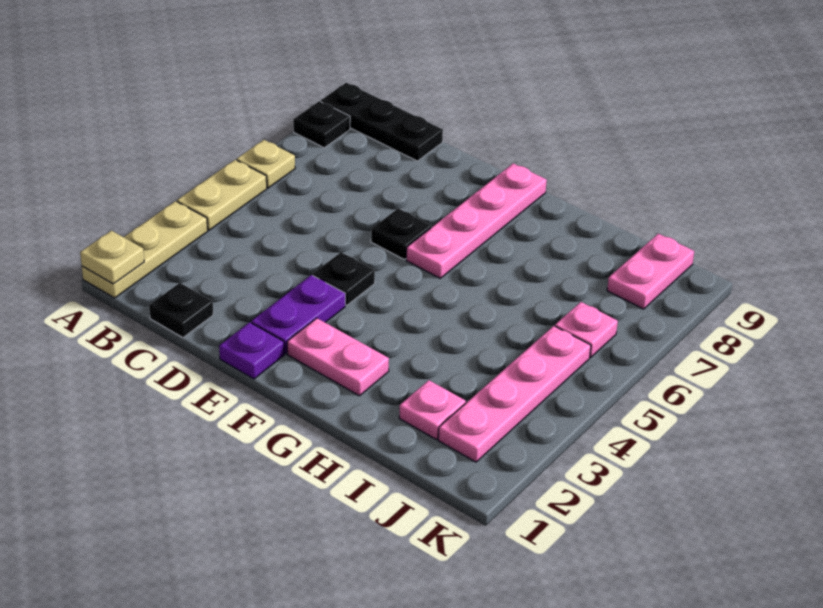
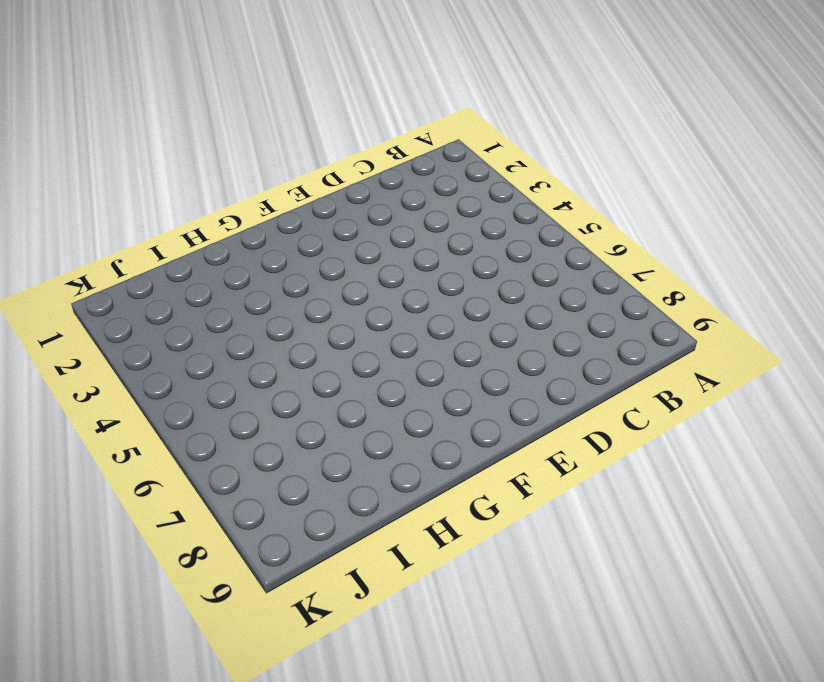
none -> tan plate A1:A3 level 1
none -> tan plate A4:A5 level 1
none -> tan plate A6 level 1

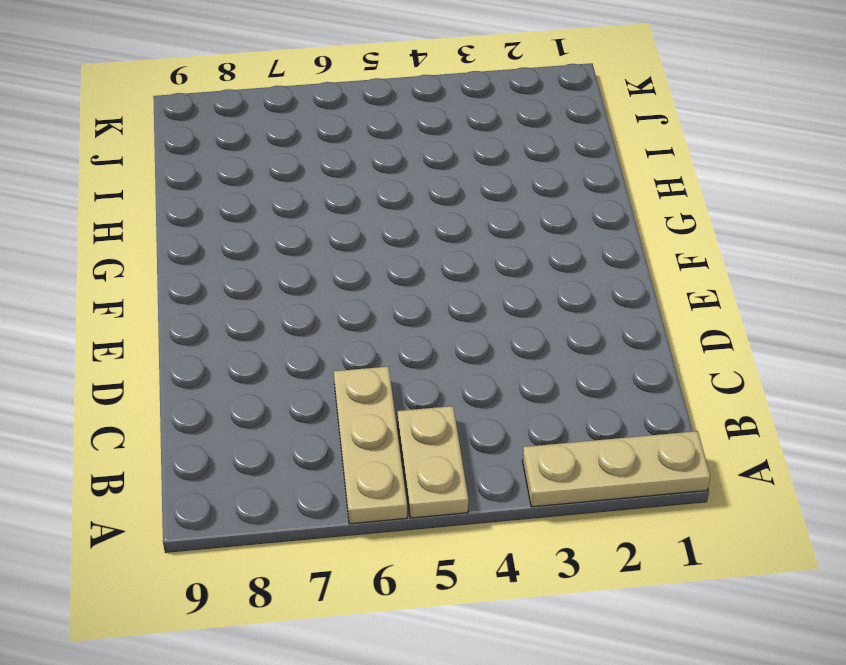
tan plate A5:B5 level 1 -> tan plate A4:A5 level 1
tan plate A6:C6 level 1 -> tan plate A6 level 1
none -> black plate A8 level 1
none -> black plate A9:C9 level 1
none -> black plate C1 level 1

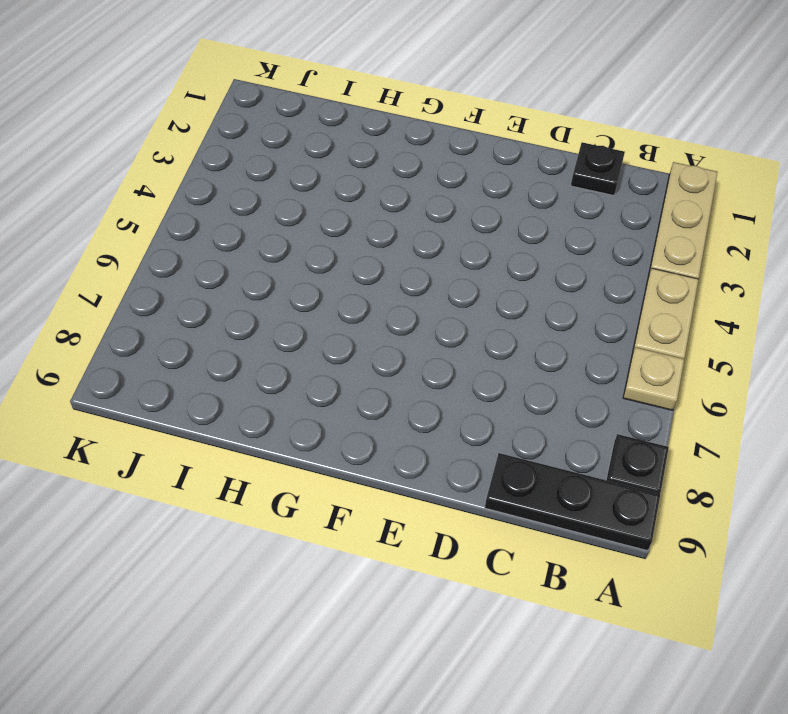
none -> purple plate E1 level 1
none -> purple plate E2:E3 level 1
none -> black plate E4 level 1

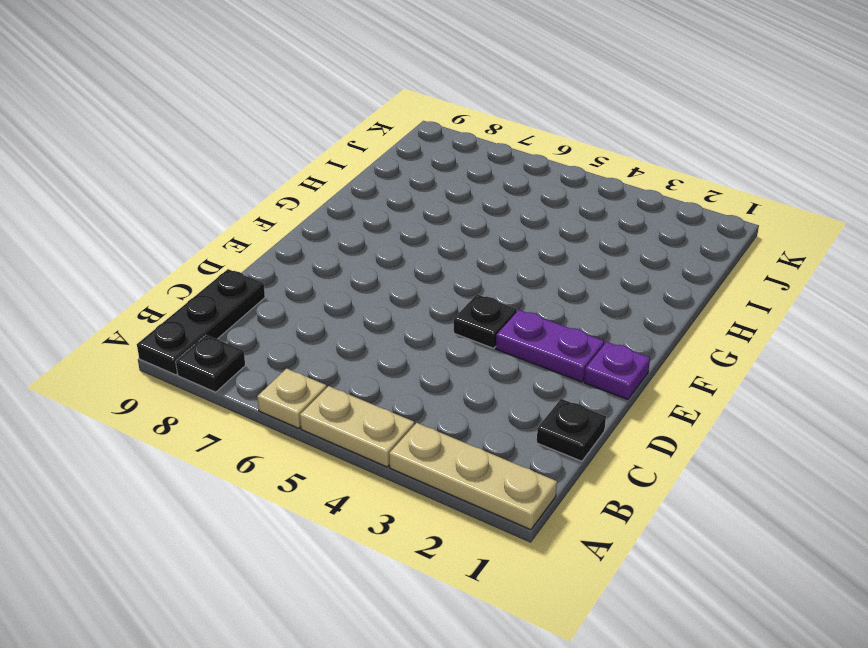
none -> black plate E6 level 1
none -> pink plate F2:G2 level 1
none -> pink plate F6:F9 level 1

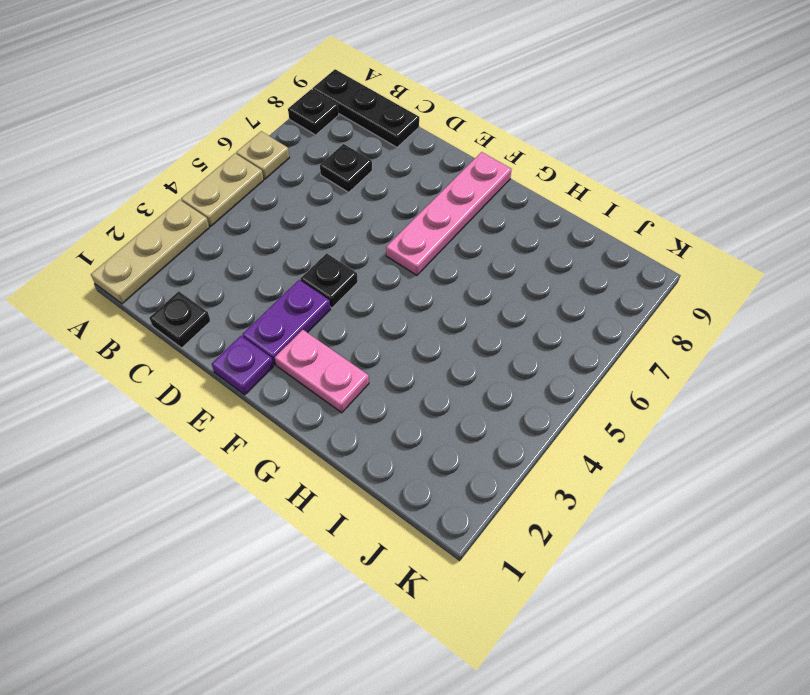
black plate C7 level 1 -> black plate E6 level 1
none -> pink plate I2 level 1
none -> pink plate J2:J5 level 1
none -> pink plate J6 level 1

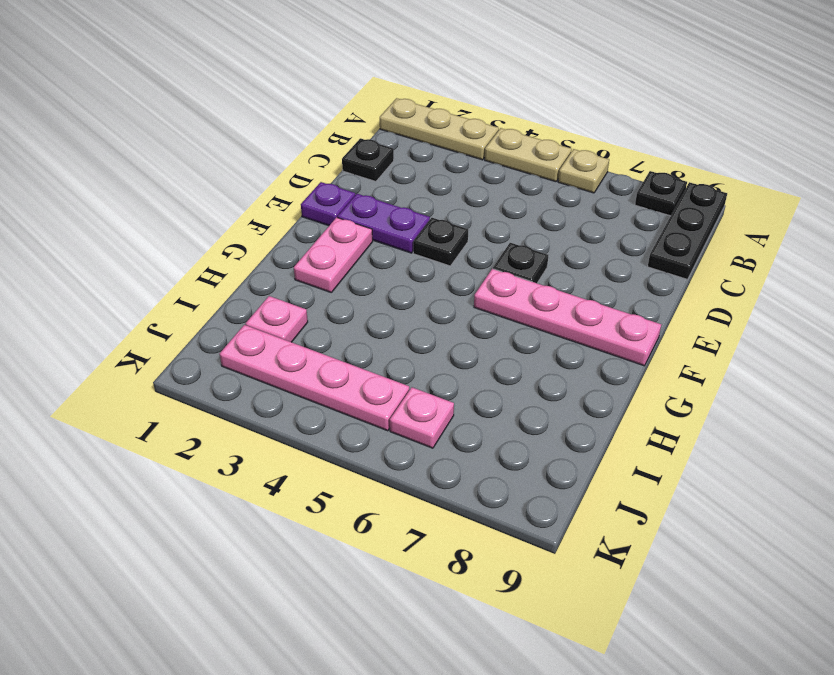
none -> pink plate J8:J9 level 1
none -> tan plate A1 level 2

